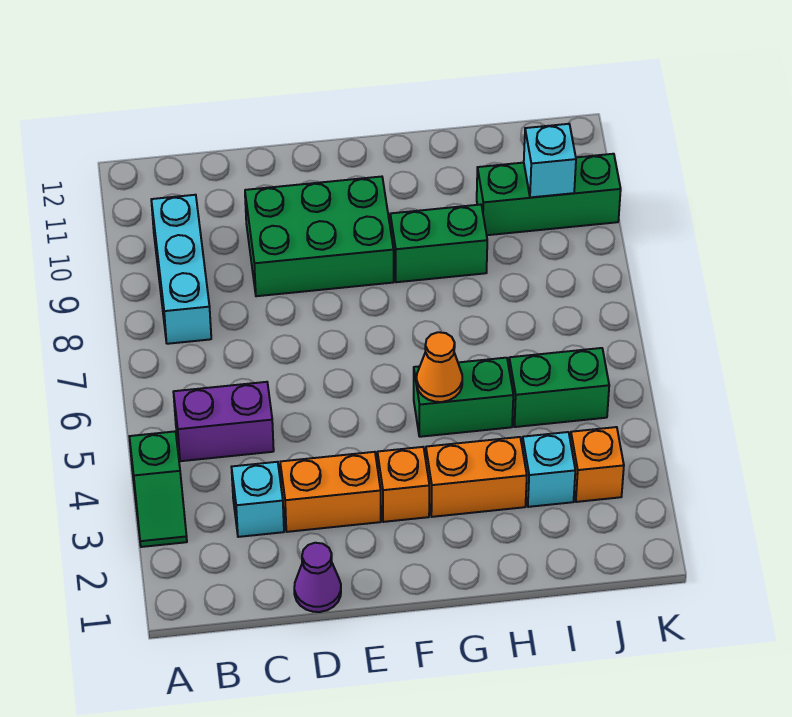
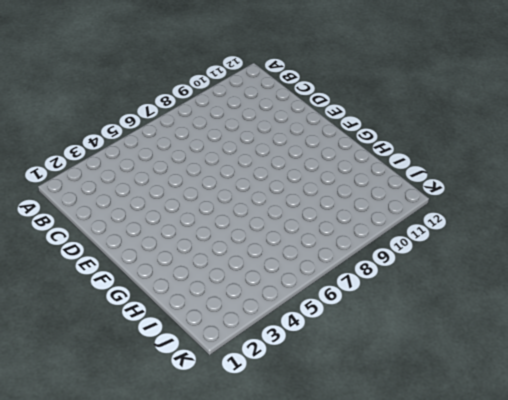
none -> green slope A3:A4 level 1 top 4
none -> purple brick B5:C5 level 1
none -> cyan brick B8:B10 level 1

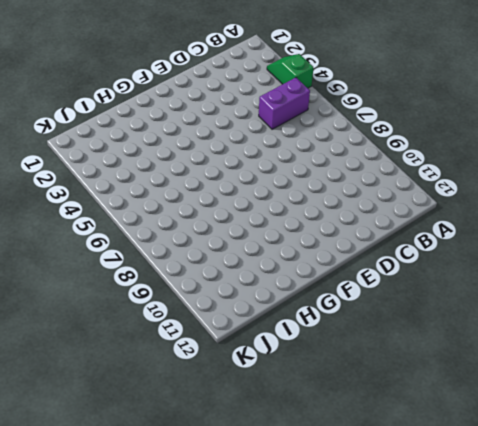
none -> cyan brick B8:B10 level 1
none -> cyan brick C3 level 1
none -> purple cone D1 level 1

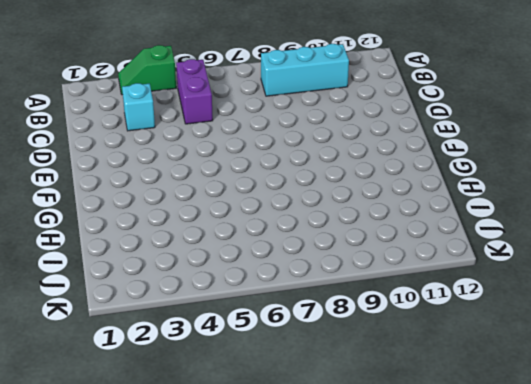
none -> purple cone D1 level 1
none -> orange brick D3:E3 level 1
none -> green brick D9:F10 level 1

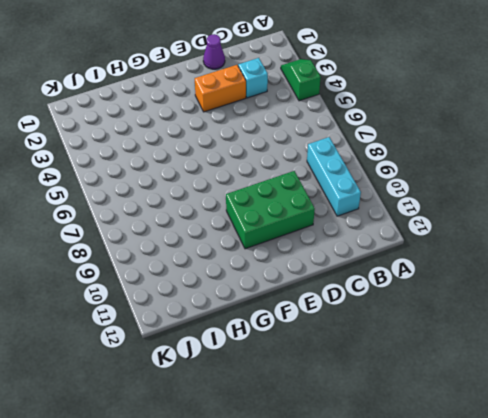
none -> purple brick B5:C5 level 1
none -> orange brick F3 level 1
none -> orange brick G3:H3 level 1

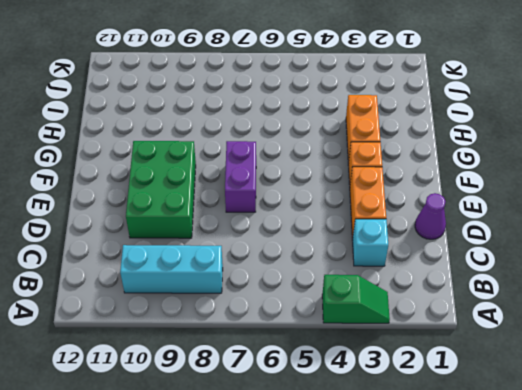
purple brick E7:F7 level 1 -> purple brick B5:C5 level 1
none -> green brick G5:H5 level 1
none -> green brick G9:H9 level 1
none -> cyan brick I3 level 1

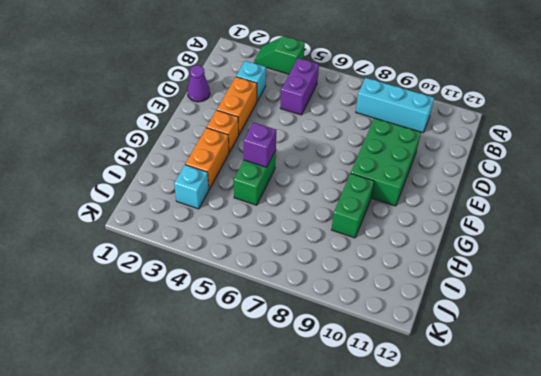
purple brick G5 level 2 -> orange cone G5 level 2
none -> green brick I5:J5 level 1
none -> green brick I10:K10 level 1
none -> orange brick J3 level 1

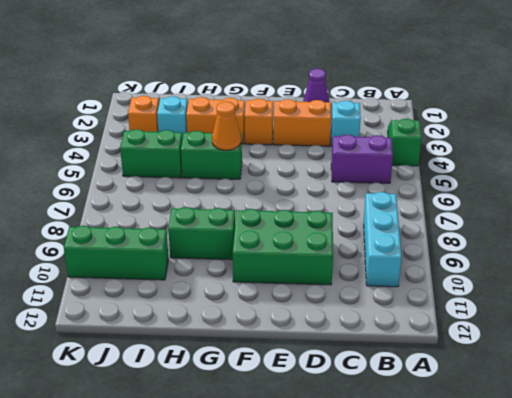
none -> cyan brick J10 level 2

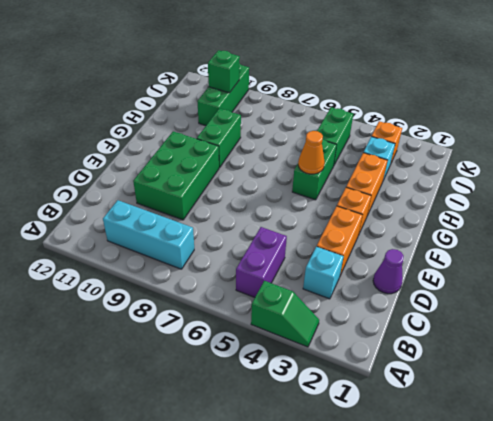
green brick J10 level 2 -> cyan brick J10 level 2

